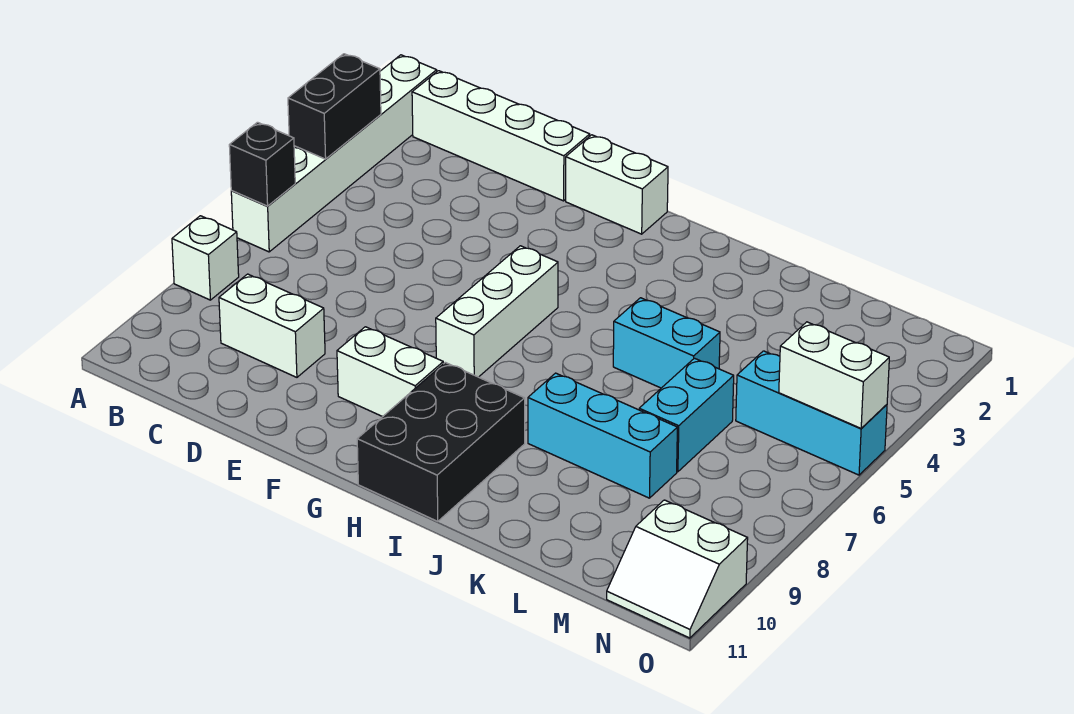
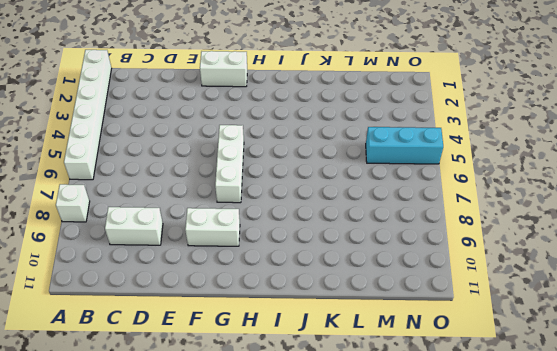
none -> white brick B1:E1 level 1
none -> black brick H9:I11 level 1
none -> cyan brick J5:K5 level 1

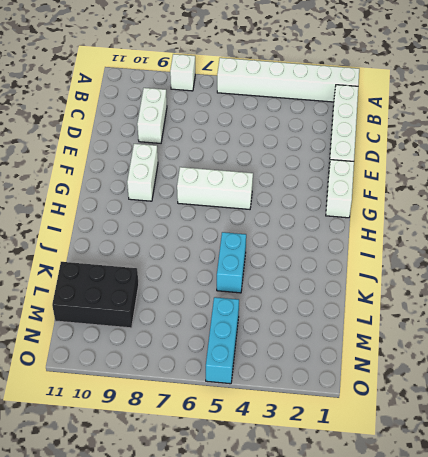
black brick L9:M11 level 1 -> black brick H9:I11 level 1
none -> cyan brick J8:L8 level 1
none -> cyan brick L6:L7 level 1
none -> white slope N10:O11 level 1 top 10

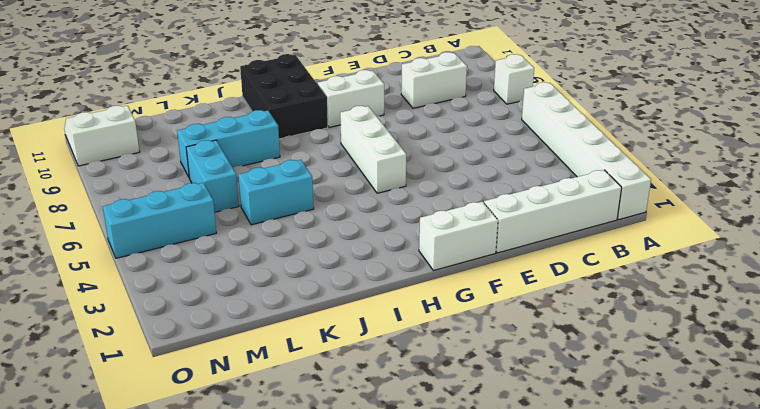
none -> black brick A3:A4 level 2
none -> black brick A6 level 2
none -> white brick N5:O5 level 2

